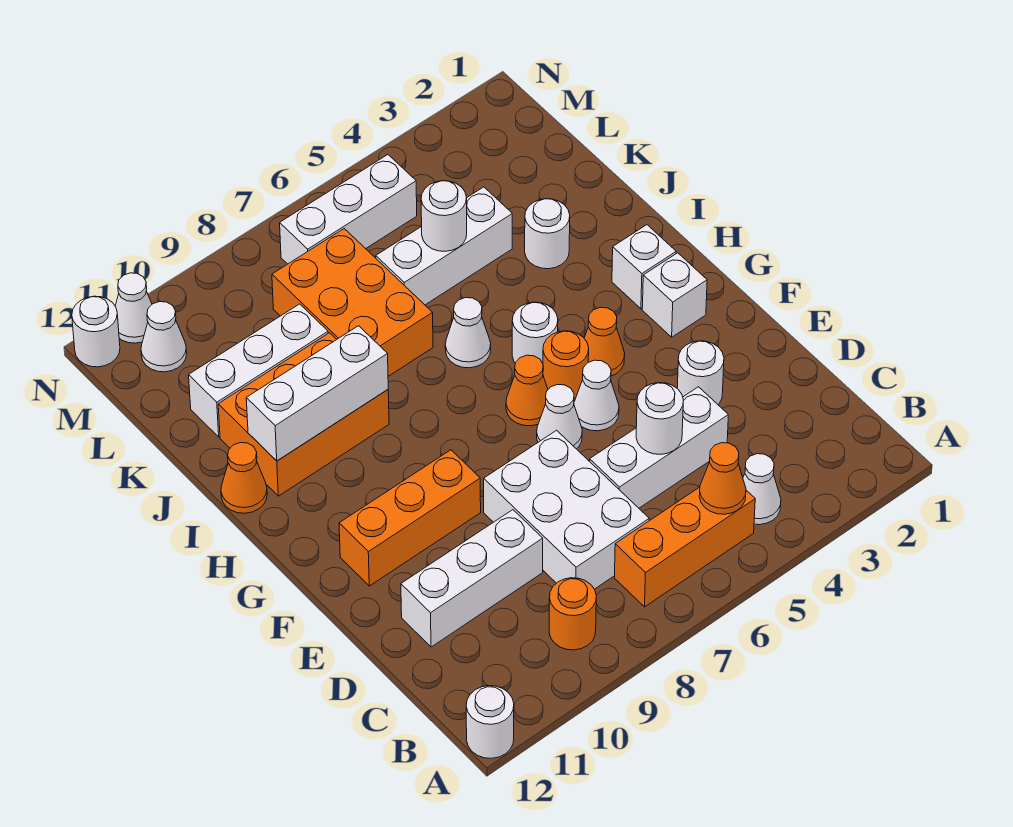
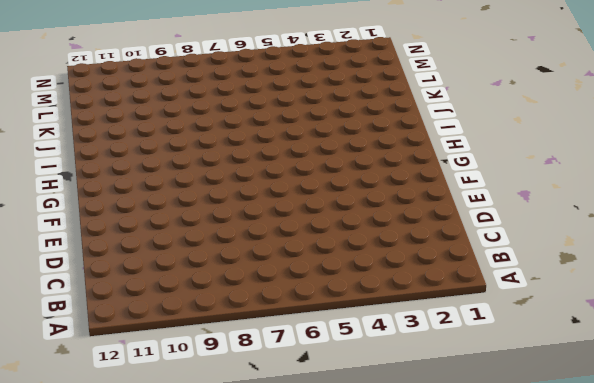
none -> white round brick A12 level 1
none -> white cone B4 level 1
none -> orange brick B5:B7 level 1
none -> orange round brick B9 level 1

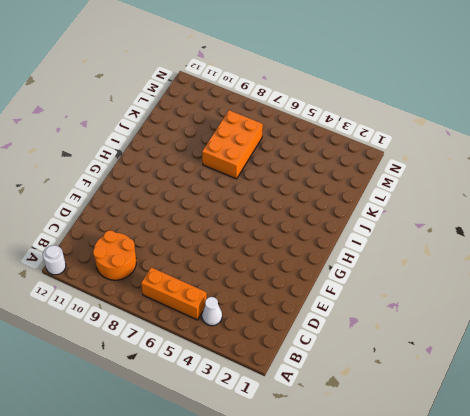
orange round brick B9:C10 level 1 -> orange round brick B9 level 1
none -> white brick C7:E8 level 1
none -> white brick D4:D6 level 1
none -> white brick D9:D11 level 1
none -> white round brick E3 level 1

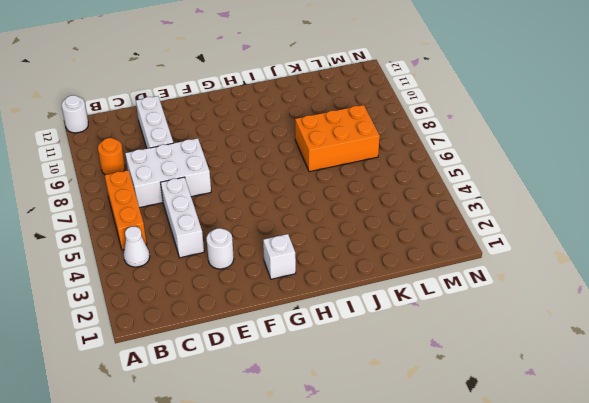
none -> white cone F5 level 1
none -> white cone F6 level 1
none -> orange brick F9:F11 level 1
none -> orange cone G4 level 1

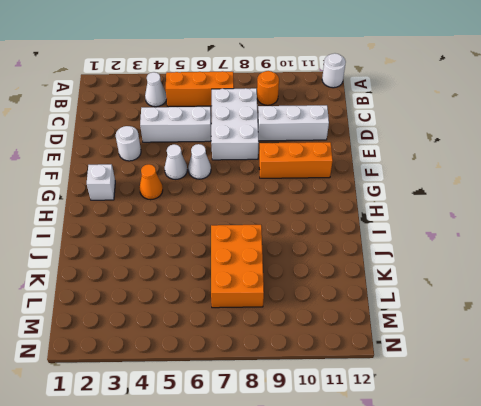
none -> orange round brick G5 level 1
none -> orange cone G6 level 1
none -> white brick H2 level 1
none -> white round brick H5 level 1

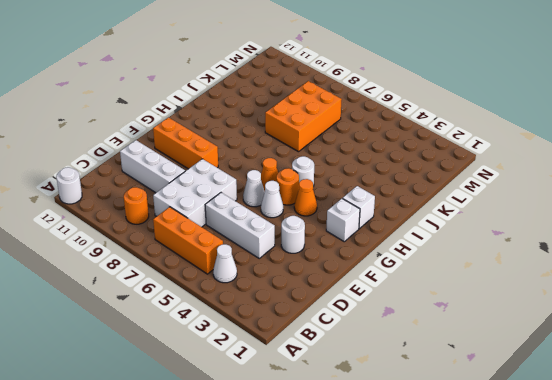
none -> white cone I6 level 1
none -> orange brick I9:J11 level 1
none -> orange cone I12 level 1
none -> white round brick J3 level 1

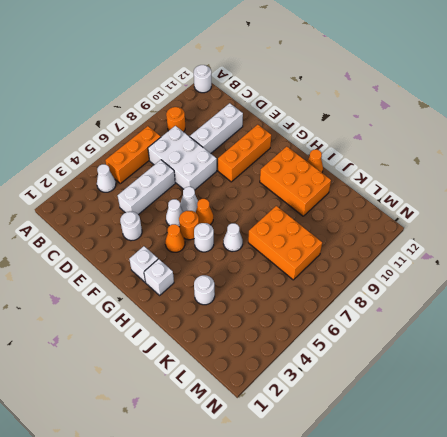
orange brick H10:J11 level 1 -> orange brick I9:J11 level 1
none -> white brick K4:K6 level 1
none -> white brick K9:K11 level 1
none -> white brick M5:M7 level 1
none -> white cone M11 level 1

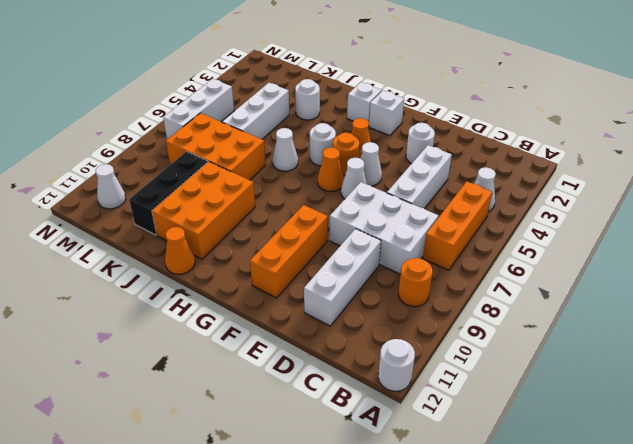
black brick K9:K11 level 1 -> white brick K9:K11 level 1
none -> white cone N11 level 1
none -> white round brick N12 level 1
none -> orange cone B5 level 2
none -> white round brick D5 level 2

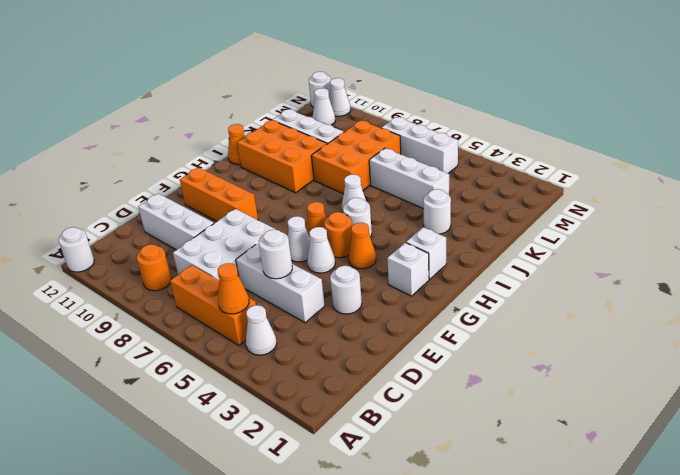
none -> white brick I9:I11 level 2
none -> white round brick K5 level 2

